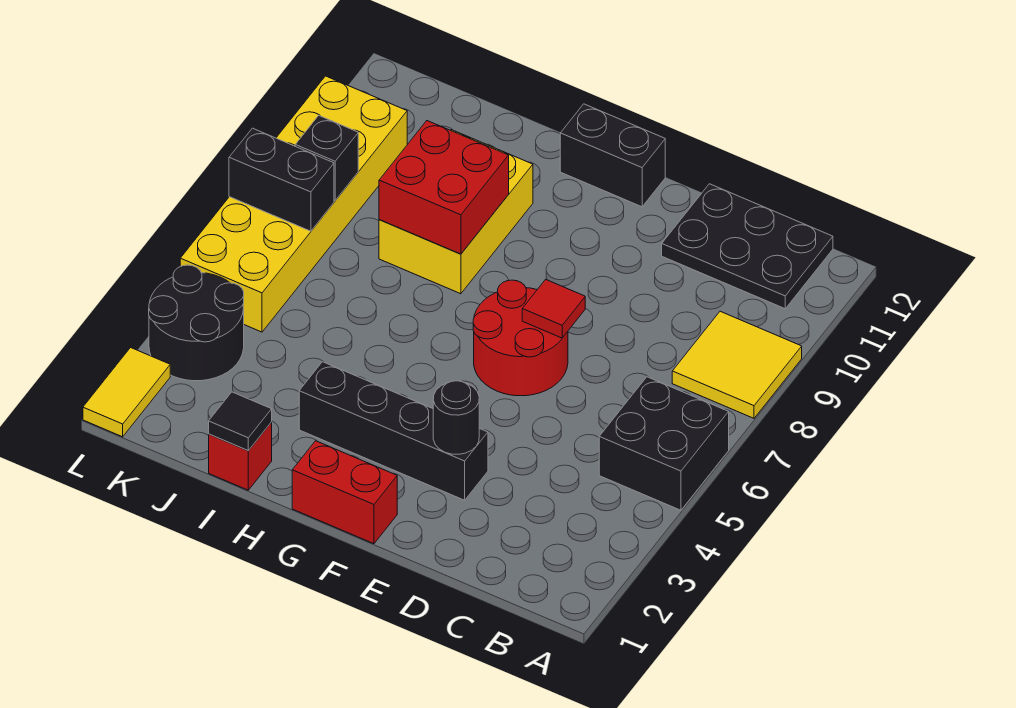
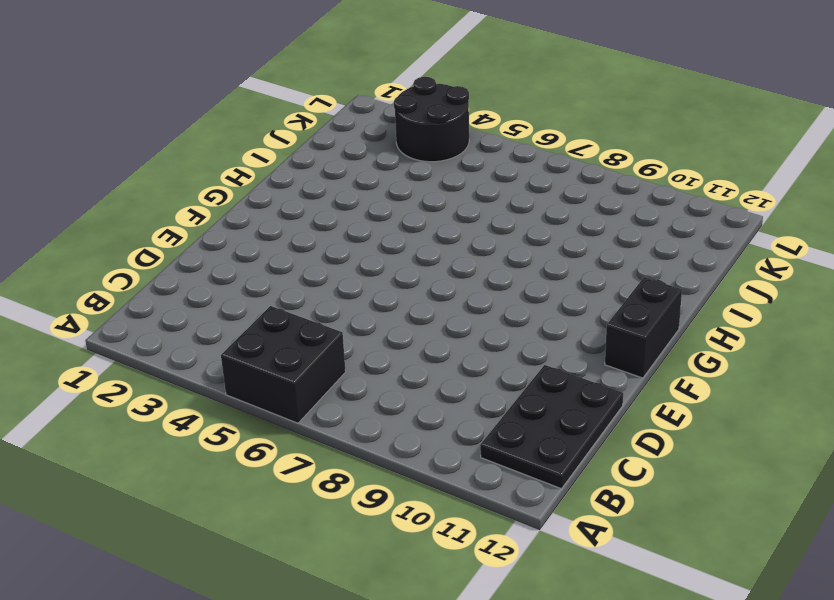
none -> yellow tile A8:B9 level 1
none -> black brick E3:H3 level 1
none -> red round brick E6:F7 level 1

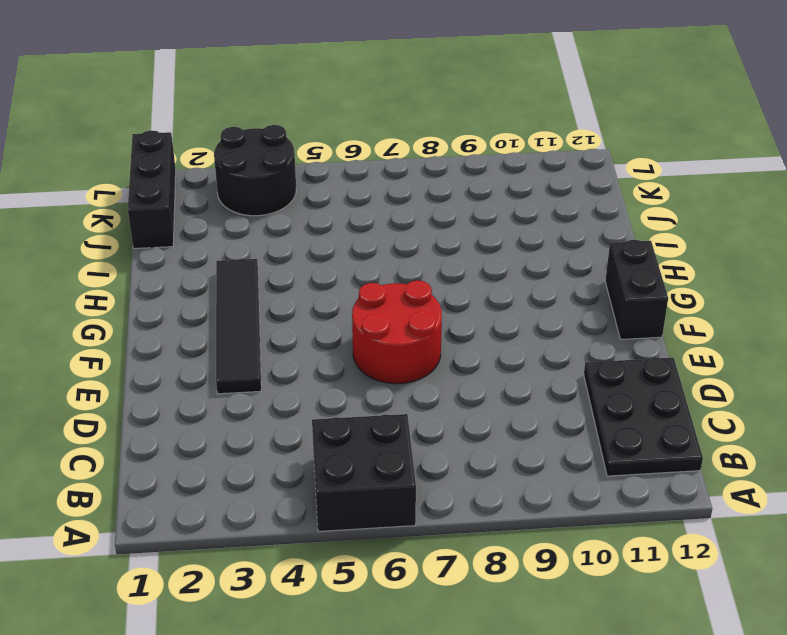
black tile E3:H3 level 1 -> black brick E3:H3 level 1
black brick J1:L1 level 1 -> yellow tile L1:L2 level 1
none -> yellow tile A8:B9 level 1
none -> red brick F1:G1 level 1
none -> yellow brick H8:I10 level 1

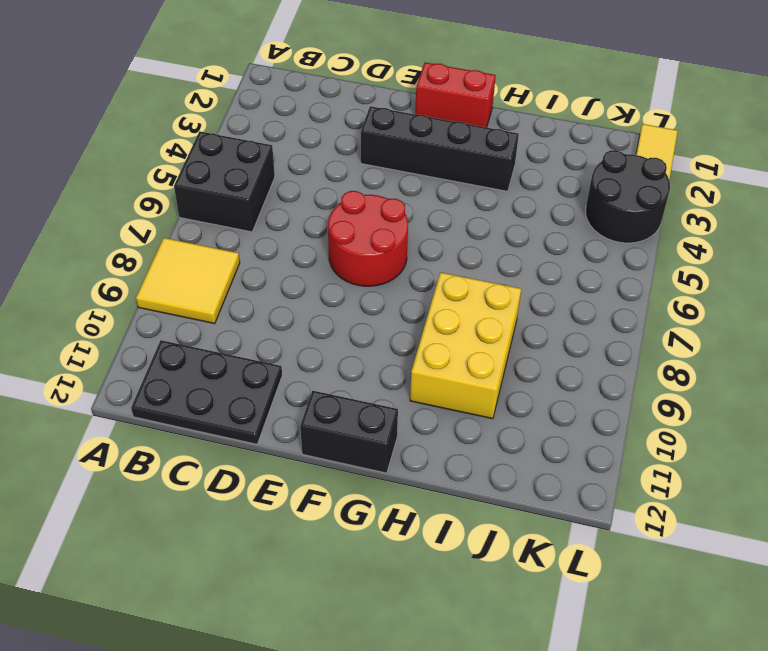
none -> red brick I1 level 1
none -> yellow brick K5:L10 level 1
none -> black round brick E3 level 2

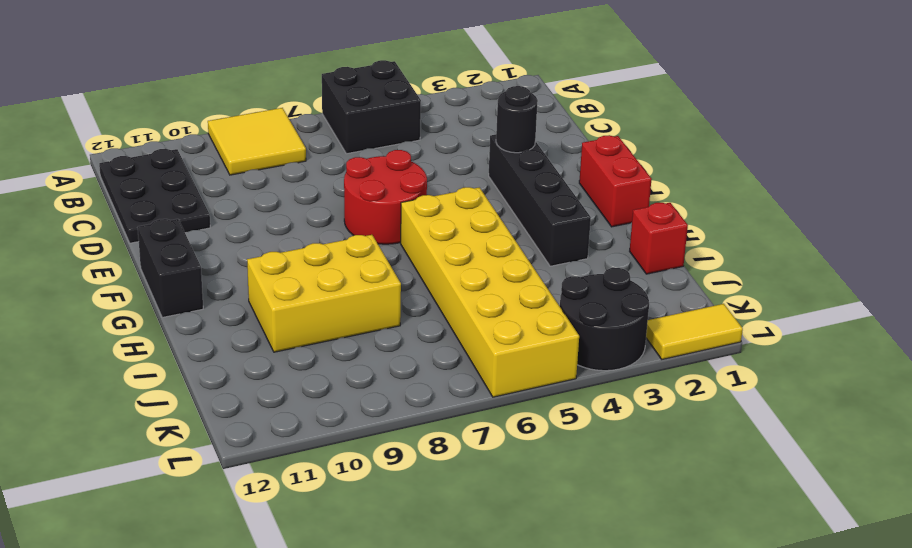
yellow brick G5:L6 level 1 -> yellow brick K5:L10 level 1
none -> red tile E7 level 2
none -> red brick H8:I9 level 2
none -> black tile I1 level 2

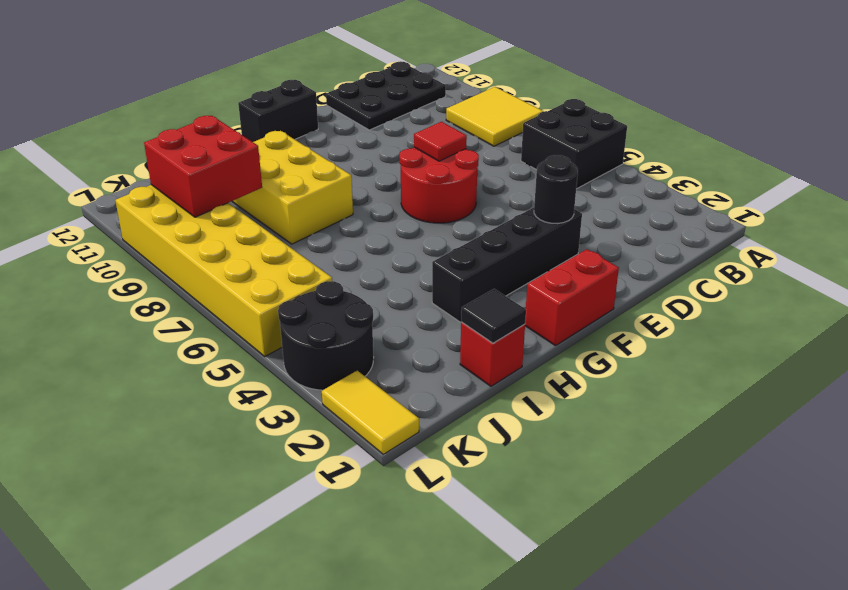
red brick J9:K10 level 2 -> red brick H8:I9 level 2
none -> black brick K7:L7 level 2
none -> black brick K8 level 2

